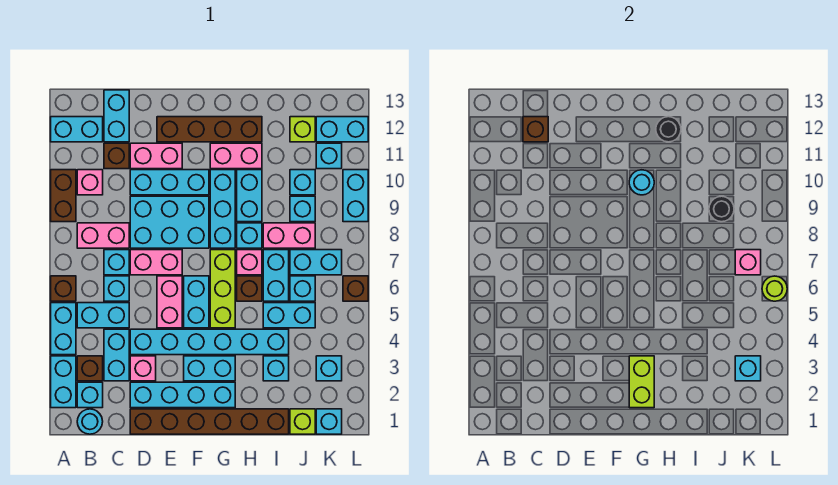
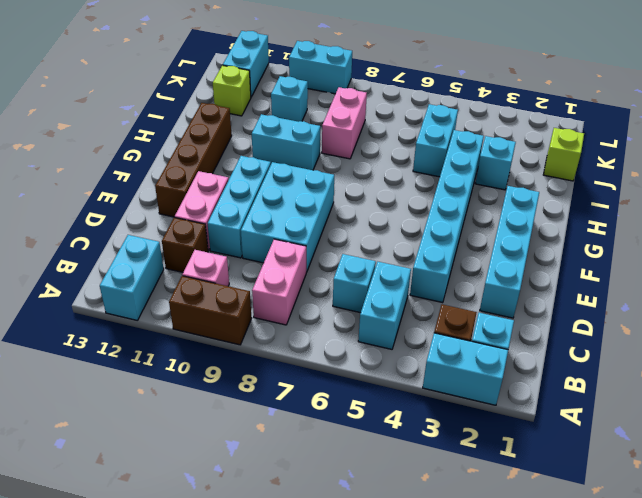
none -> cyan brick A4:A5 level 1
none -> brown brick A6 level 1
none -> cyan round brick B1 level 1
none -> cyan brick C3:C4 level 1

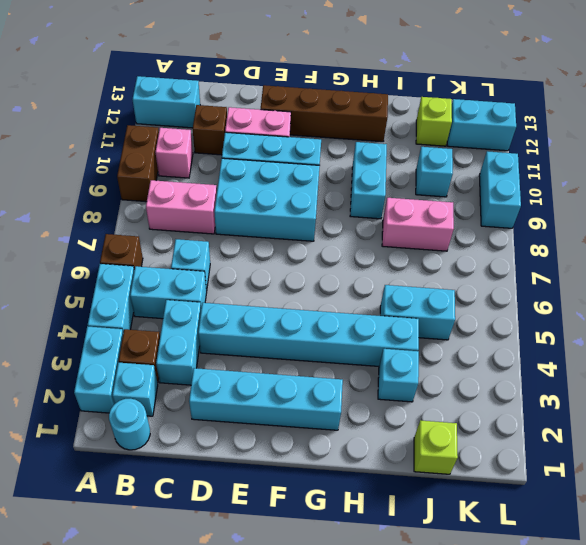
none -> cyan brick C7 level 1
none -> cyan brick C12:C13 level 1
none -> brown brick D1:I1 level 1
none -> pink brick D3 level 1

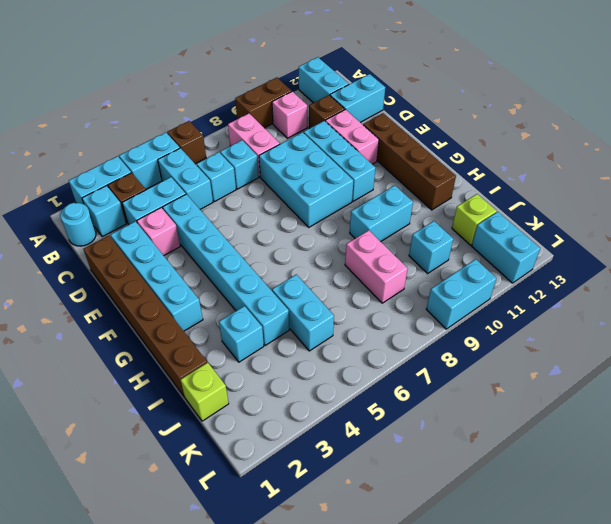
none -> pink brick D7:E7 level 1
none -> pink brick E5:E6 level 1
none -> cyan brick F3:G3 level 1
none -> cyan brick F5:F6 level 1

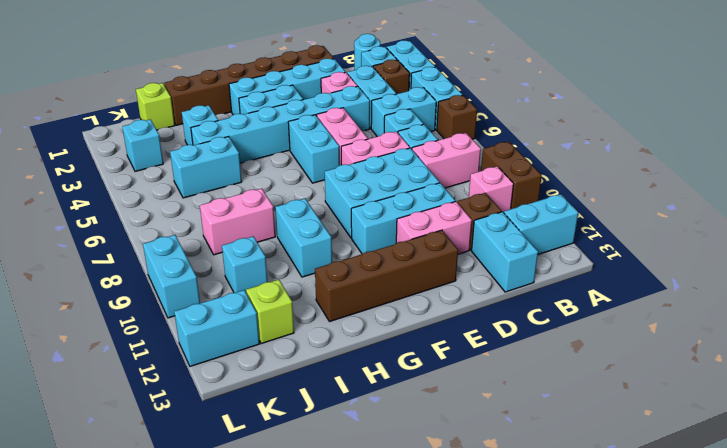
none -> lime brick G5:G7 level 1
none -> cyan brick G8:G10 level 1
none -> pink brick G11:H11 level 1
none -> brown brick H6 level 1

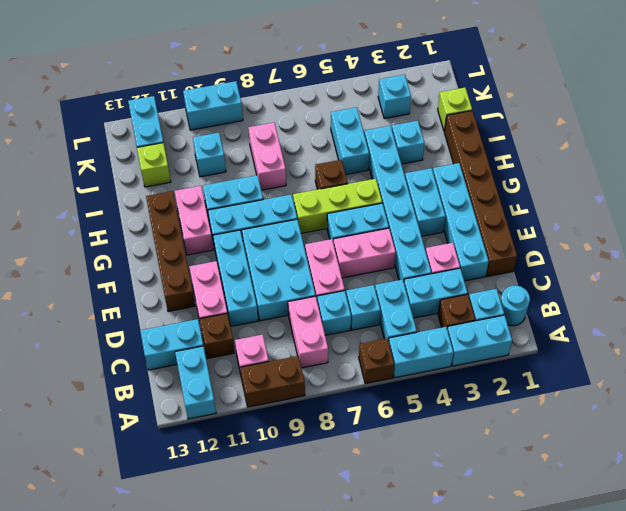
none -> pink brick H7 level 1
none -> cyan brick H8 level 1
none -> cyan brick I6:I7 level 1
none -> cyan brick J6 level 1

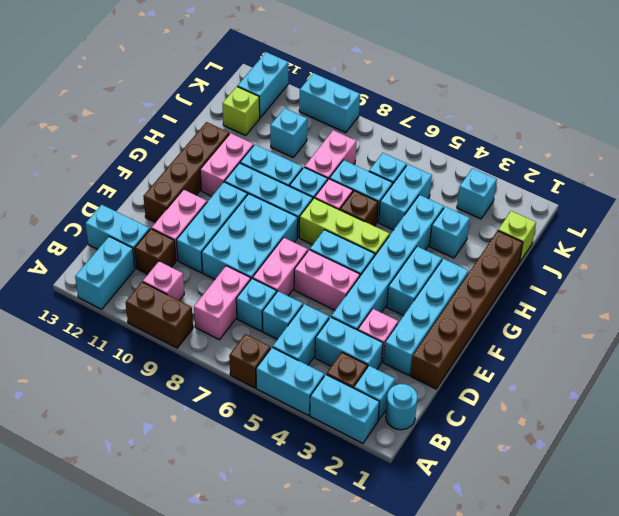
none -> cyan brick J7:K7 level 1
none -> cyan brick J9 level 1
none -> cyan brick K1 level 1
none -> cyan brick K11 level 1

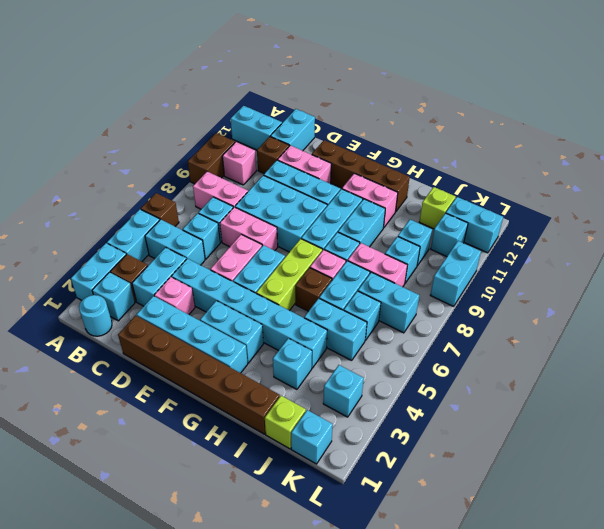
none -> brown brick L6 level 1
none -> brown brick C12 level 2
none -> lime brick G2:G3 level 2
none -> cyan round brick G10 level 2

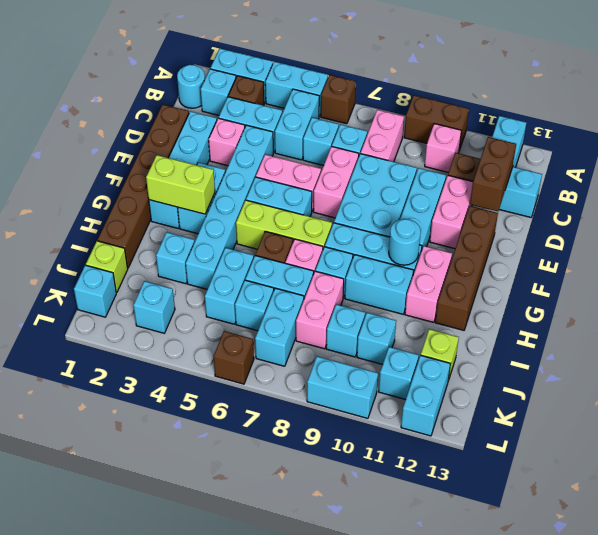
brown brick C12:D12 level 2 -> brown brick C12 level 2
none -> black round brick H12 level 2
none -> black round brick J9 level 2
none -> cyan brick K3 level 2
none -> pink brick K7 level 2

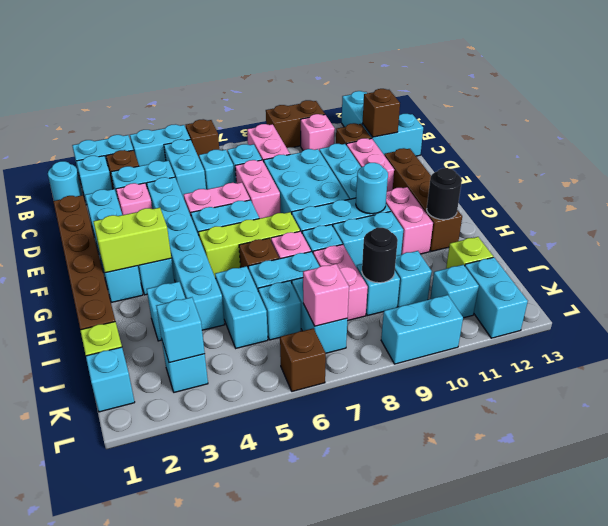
none -> lime round brick L6 level 2

